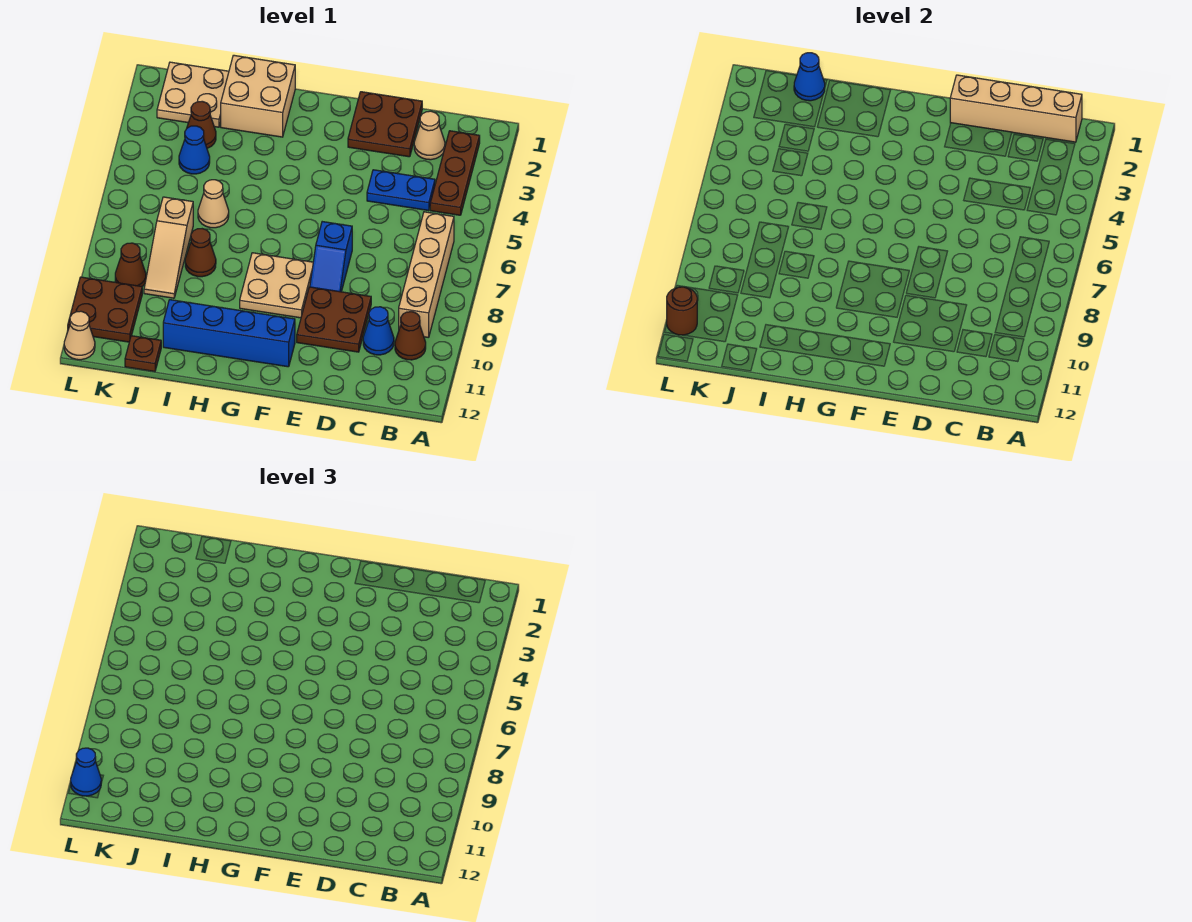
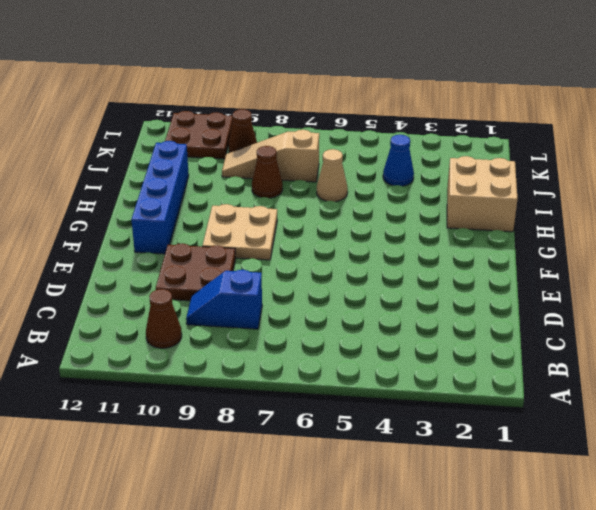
blue slope C8:C9 level 1 top 8 -> blue slope E7:E8 level 1 top 7
none -> brown plate B2:B4 level 1
none -> tan brick B6:B9 level 1
none -> tan cone C2 level 1

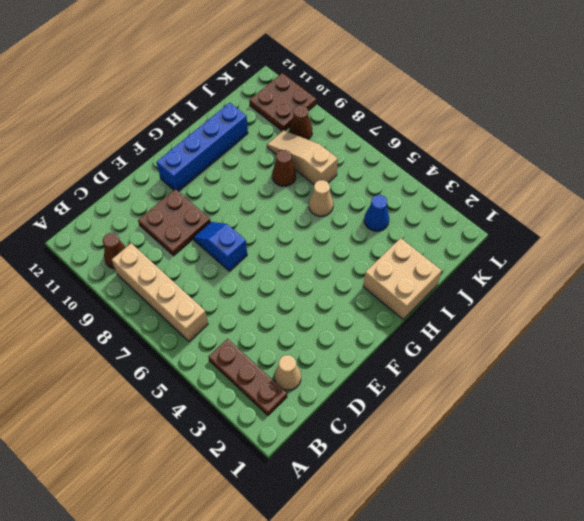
none -> blue plate C4:D4 level 1
none -> blue cone C10 level 1
none -> brown plate D1:E2 level 1

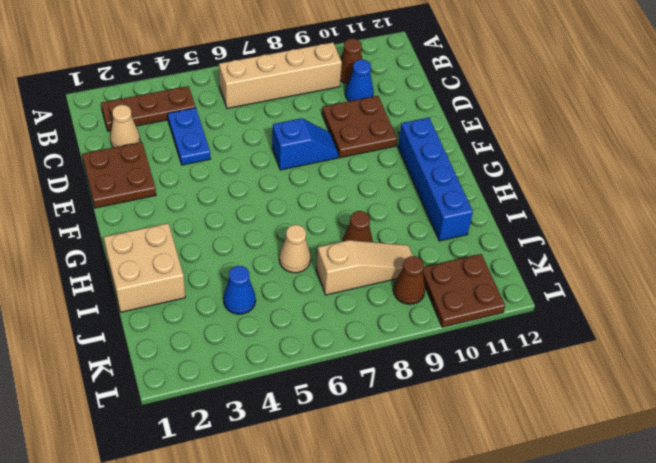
none -> tan plate F8:G9 level 1
none -> tan plate J1:K2 level 1
none -> brown cone J3 level 1

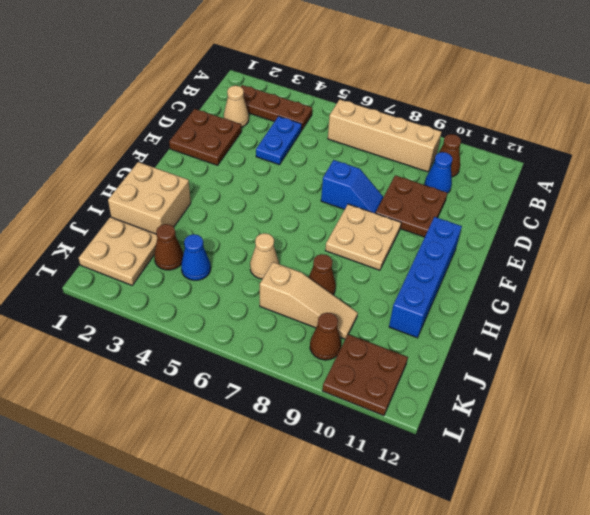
none -> brown plate J12 level 1
none -> tan cone L12 level 1
none -> tan brick B1:E1 level 2

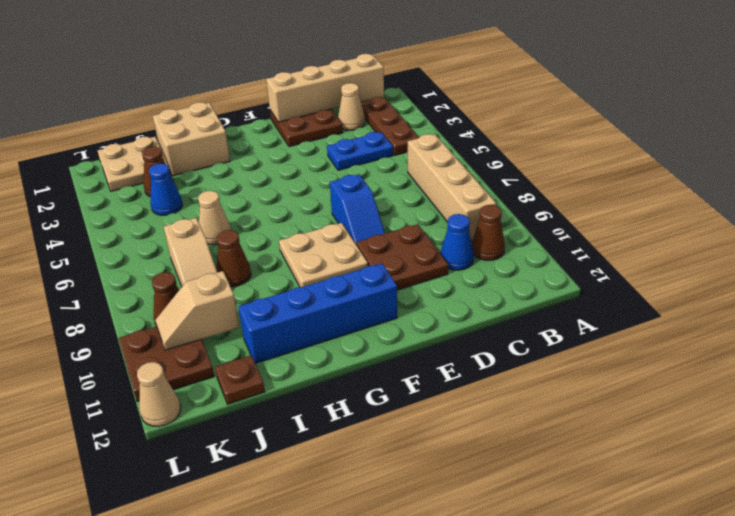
tan slope J10:K10 level 2 top J -> none
none -> blue cone J1 level 2
none -> brown round brick L11 level 2
none -> blue cone L11 level 3

